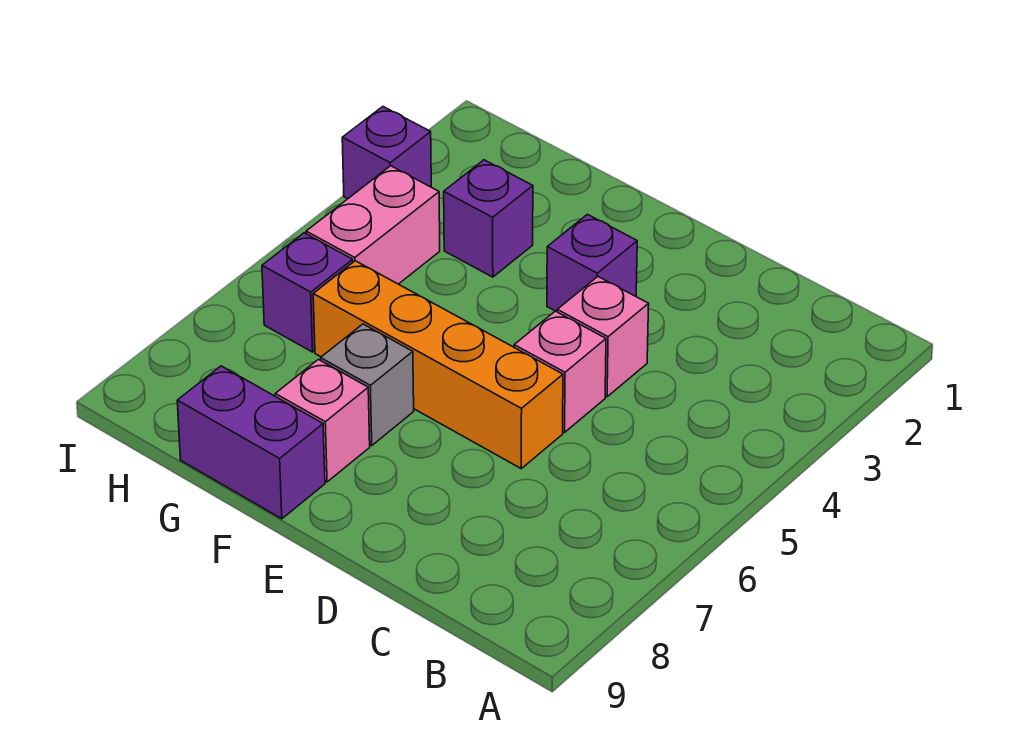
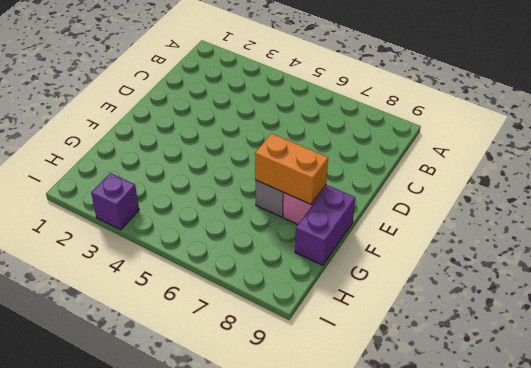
orange brick F7:F8 level 2 -> none
none -> pink brick D4 level 1
none -> pink brick D5 level 1

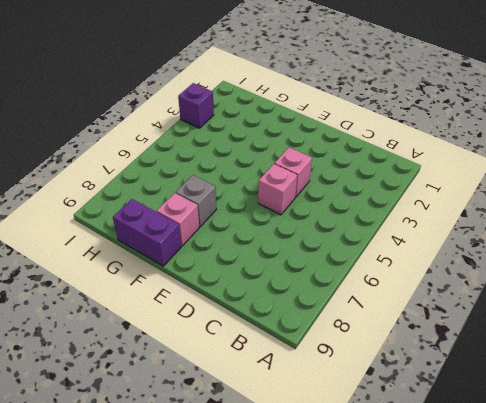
none -> orange brick D6:G6 level 1
none -> purple brick E3 level 1

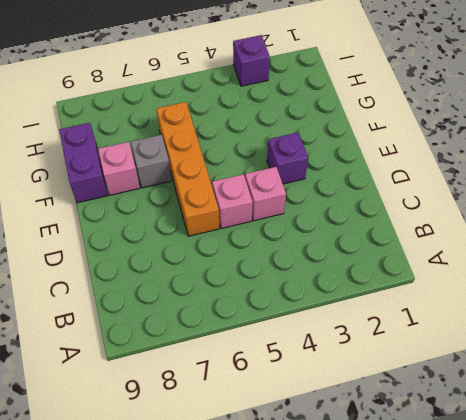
none -> purple brick G3 level 1
none -> pink brick H4:H5 level 1

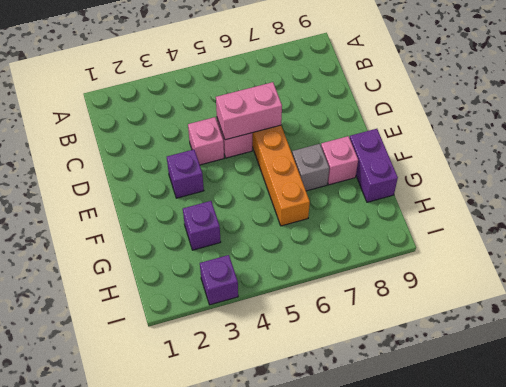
pink brick D5:D6 level 2 -> pink brick H4:H5 level 1
none -> purple brick H6 level 1

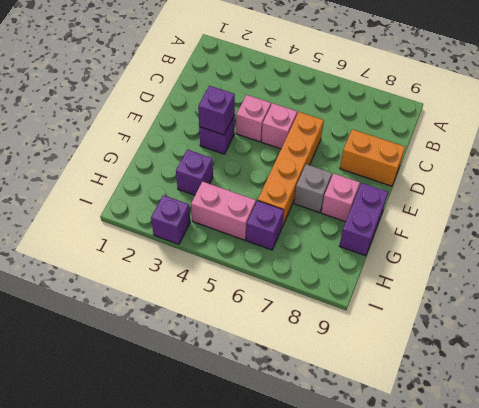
orange brick D8:D9 level 1 -> none
purple brick E3 level 2 -> none

